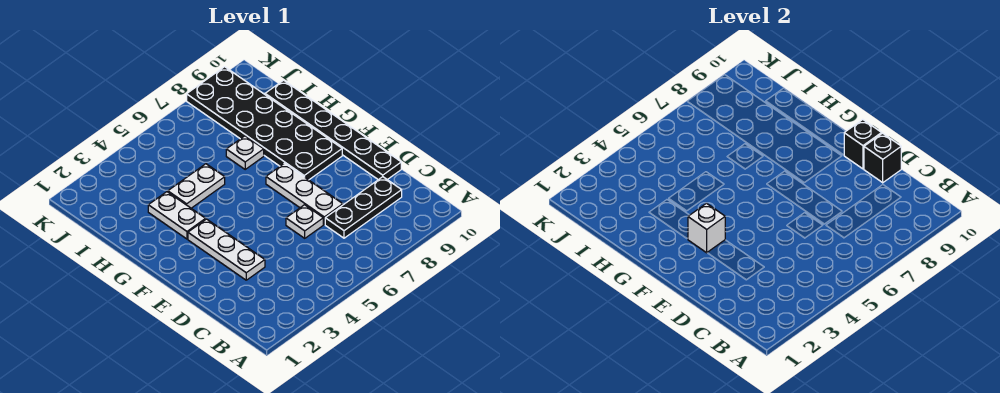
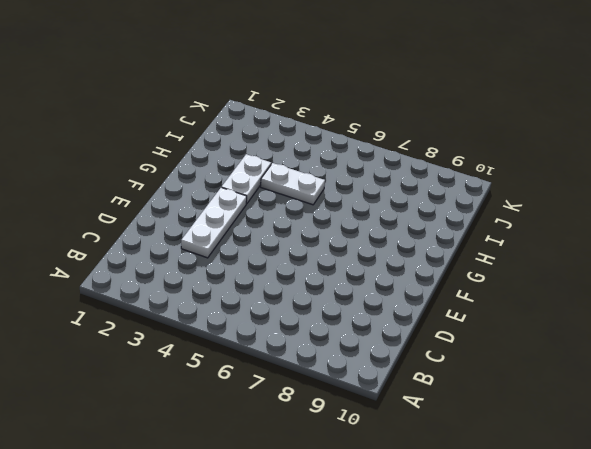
none -> black plate C7:C9 level 1
none -> white plate D6 level 1
none -> white plate D7:F7 level 1

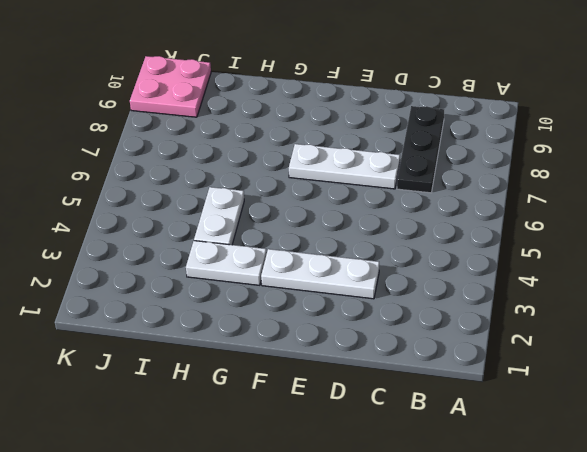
pink plate J9:K10 level 1 -> black plate F8:K9 level 1
none -> white plate D6 level 1
none -> black plate D10:I10 level 1
none -> white plate H7 level 1

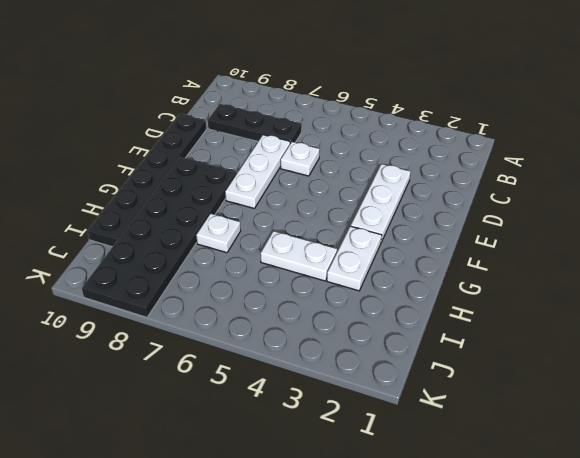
none -> black brick D10 level 2
none -> black brick E10 level 2
none -> white brick F3 level 2

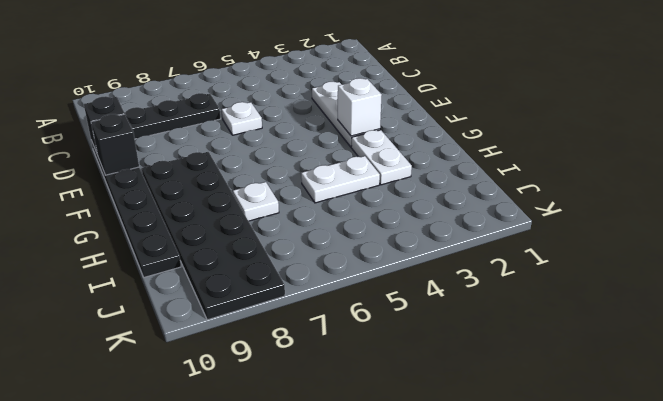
none -> white plate D7:F7 level 1

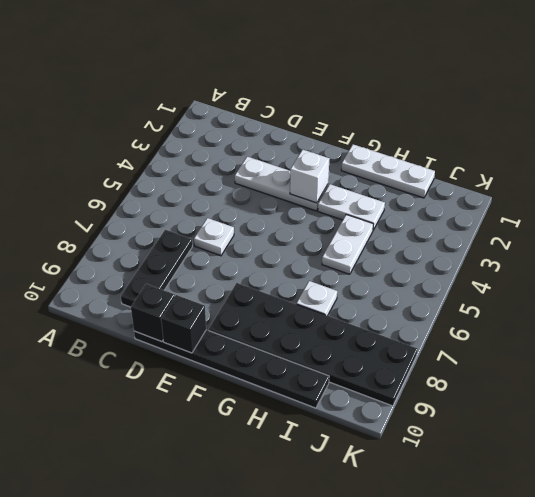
white plate G1:I1 level 1 -> white plate D7:F7 level 1

